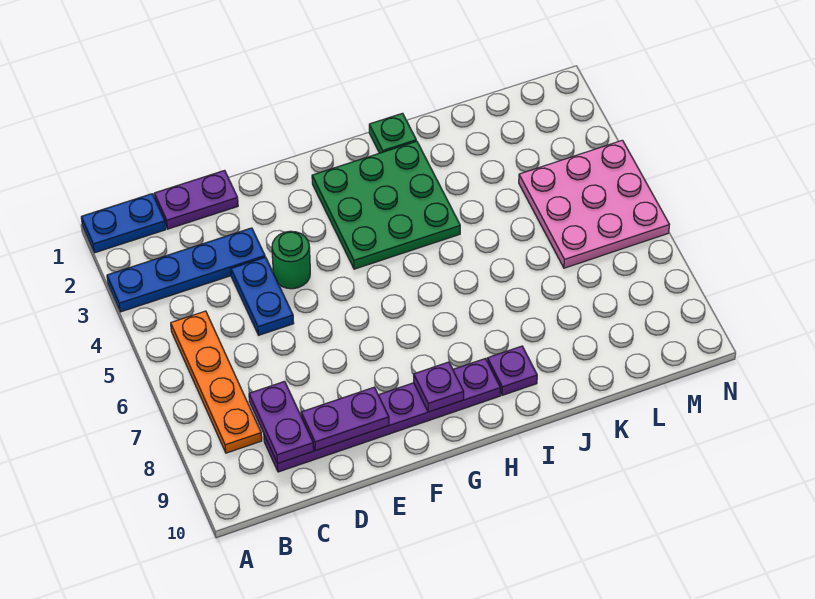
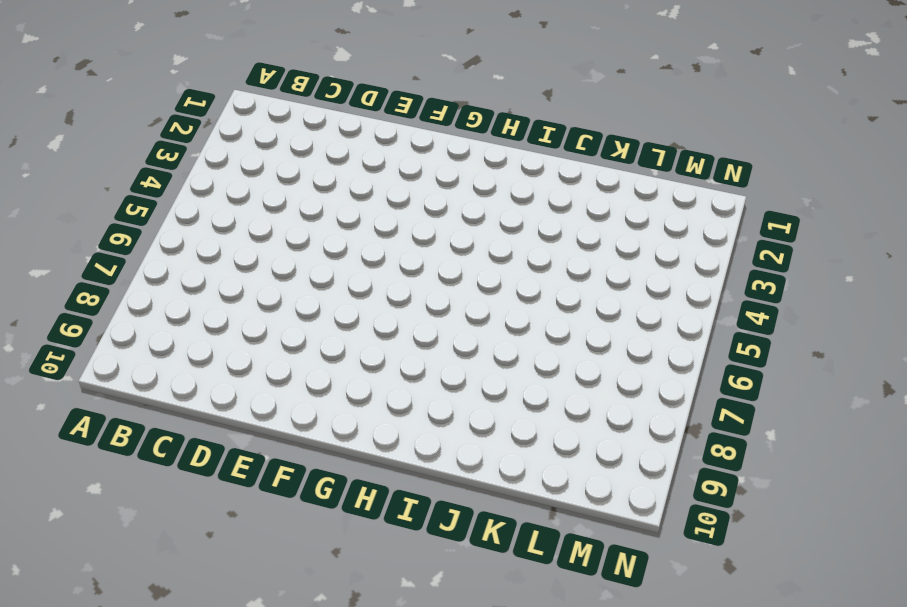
none -> blue plate A1:B1 level 1
none -> blue plate A3:D3 level 1
none -> orange plate B5:B8 level 1

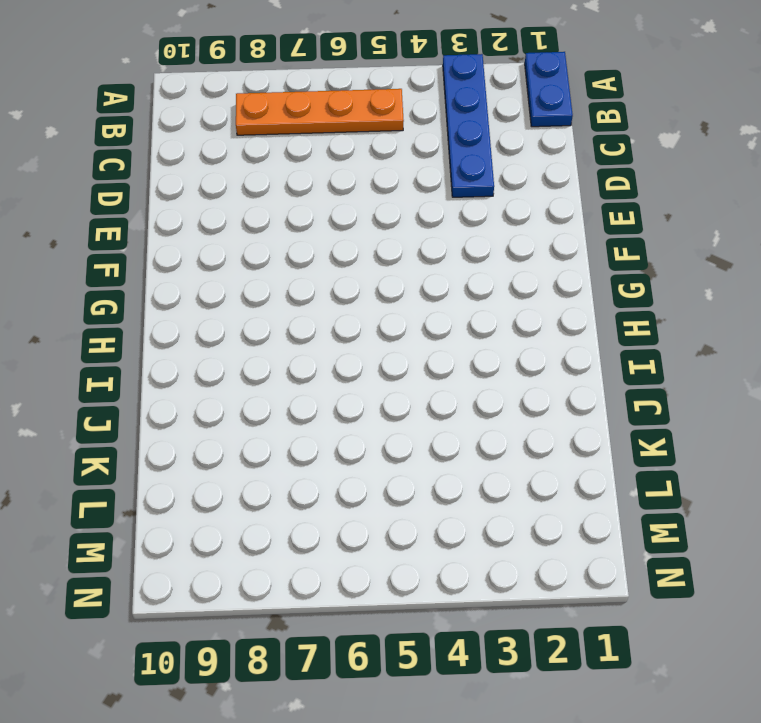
none -> purple plate C1:D1 level 1
none -> purple plate C9:H9 level 1
none -> blue plate D4:D5 level 1

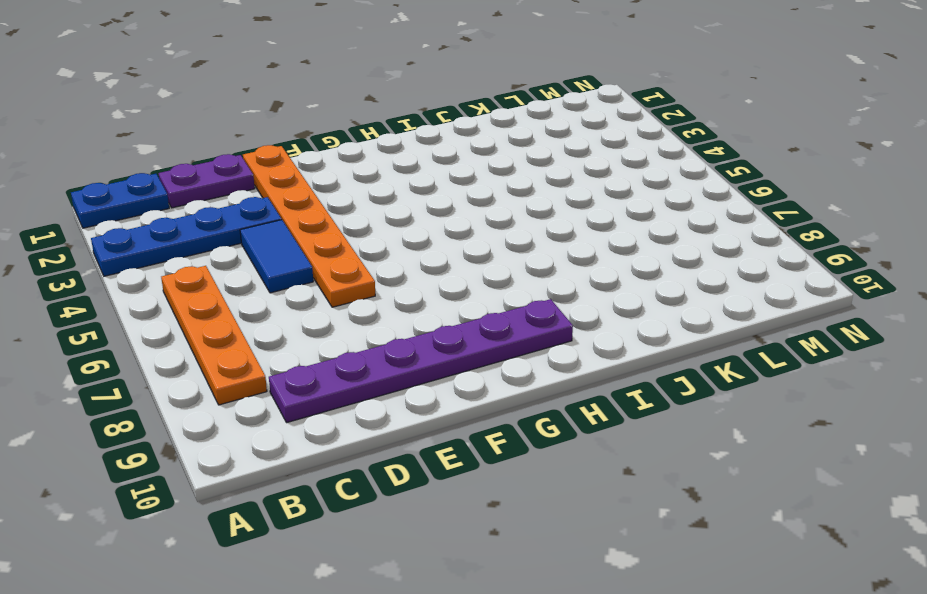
blue tile D4:D5 level 1 -> blue plate D4:D5 level 1
orange plate E1:E6 level 1 -> green round brick E4 level 1
none -> green plate G2:I4 level 1
none -> green plate I1 level 1
none -> purple plate I9 level 1

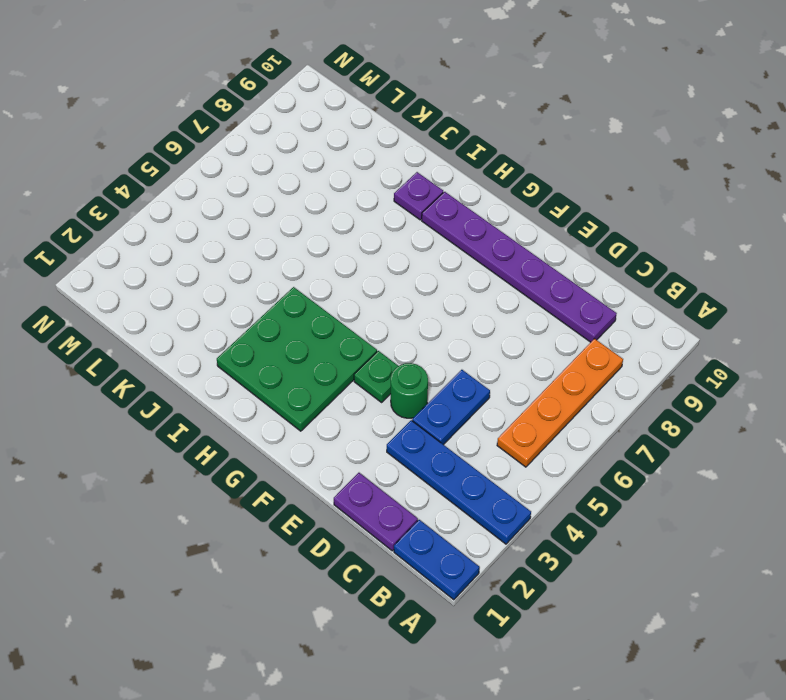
green plate F4 level 1 -> green plate I1 level 1
none -> pink plate L4:N6 level 1
none -> purple plate C8:C9 level 2
none -> purple plate D9:E9 level 2

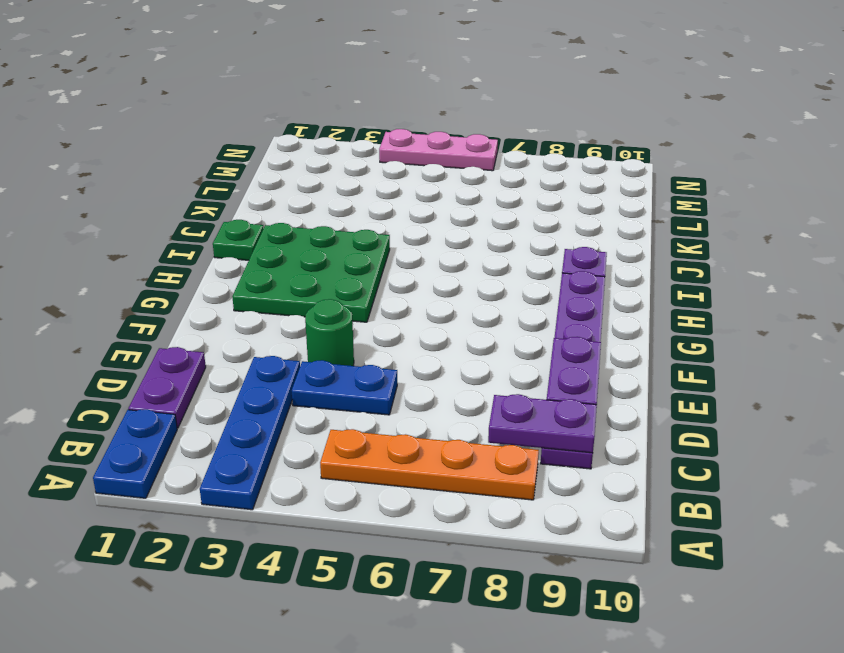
pink plate N4:N6 level 1 -> pink plate L4:N6 level 1
none -> purple plate G9 level 2

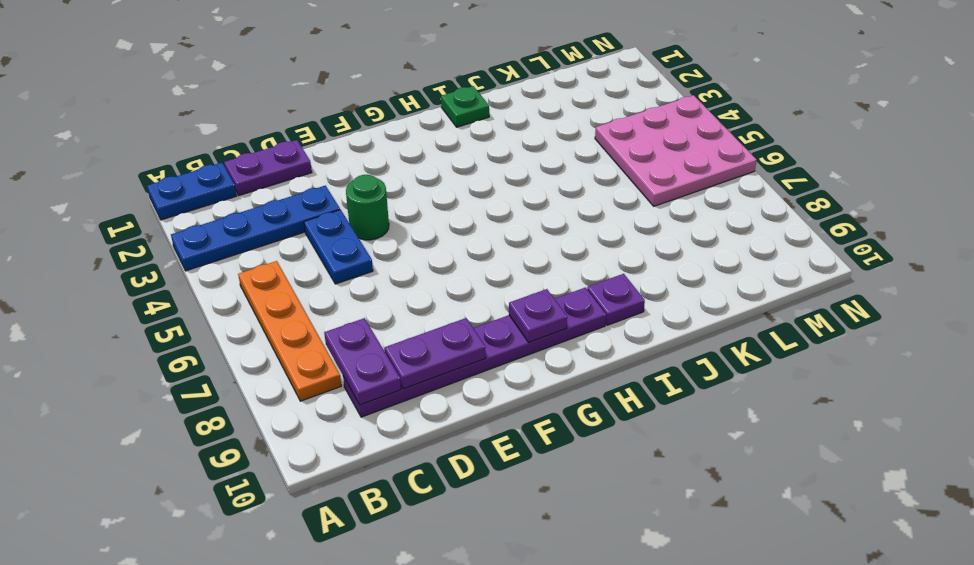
none -> green plate G2:I4 level 1

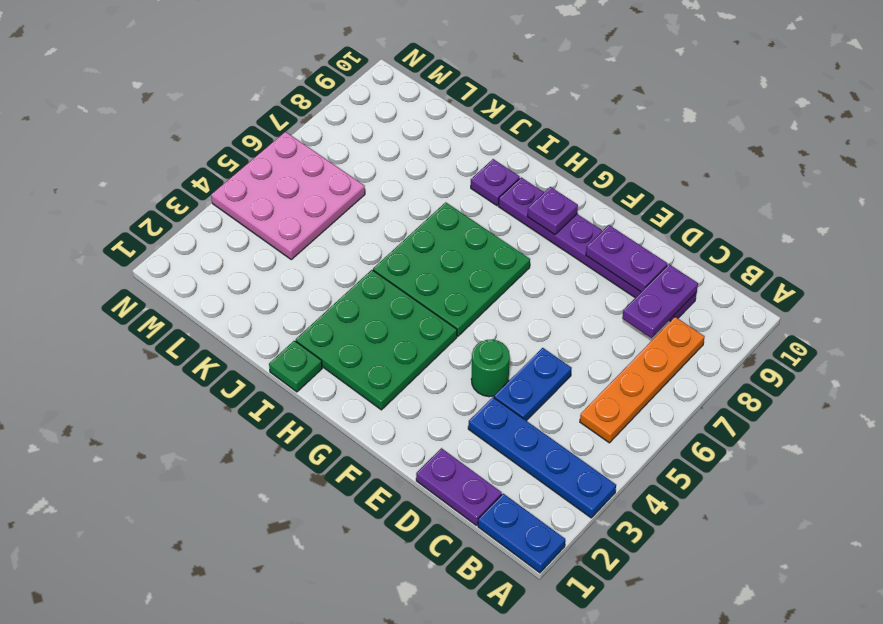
green plate G5:I7 level 1 -> none

